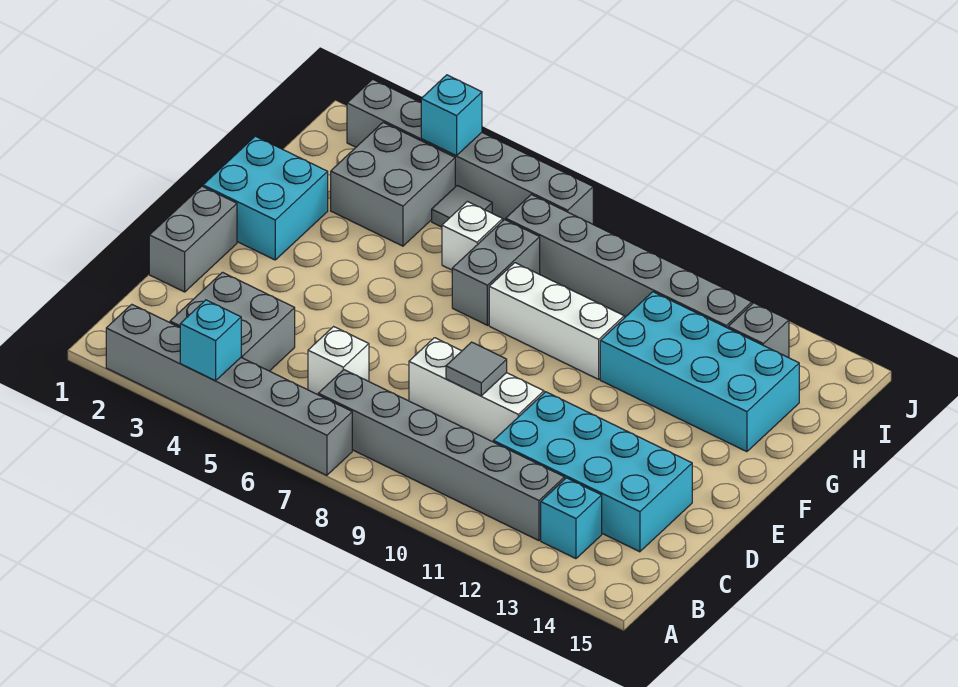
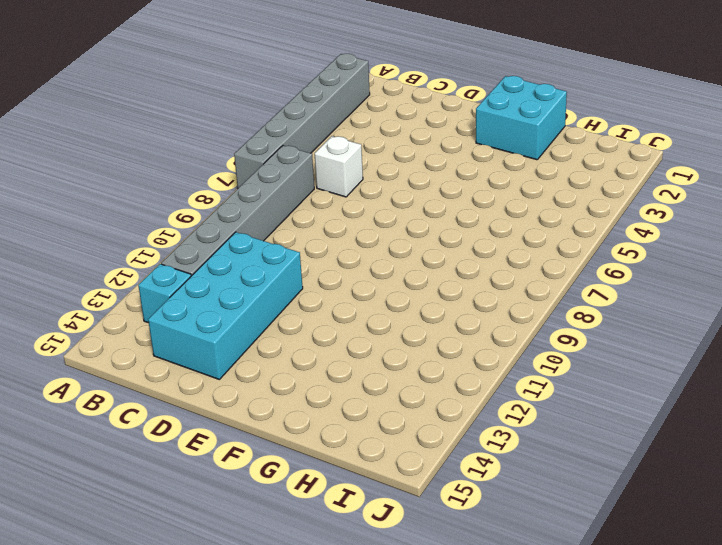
none -> grey brick B3:C4 level 1
none -> grey brick D1:E1 level 1
none -> white brick D8:D10 level 1

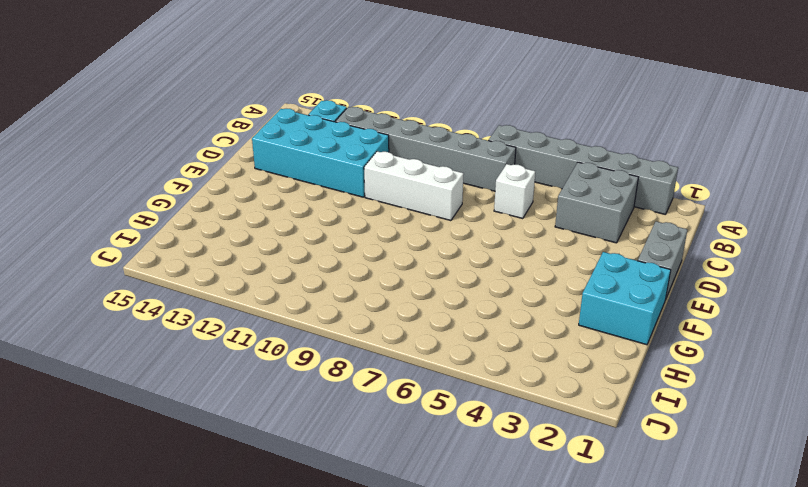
none -> grey brick G7:H7 level 1
none -> white brick G8:G10 level 1
none -> cyan brick G11:H14 level 1

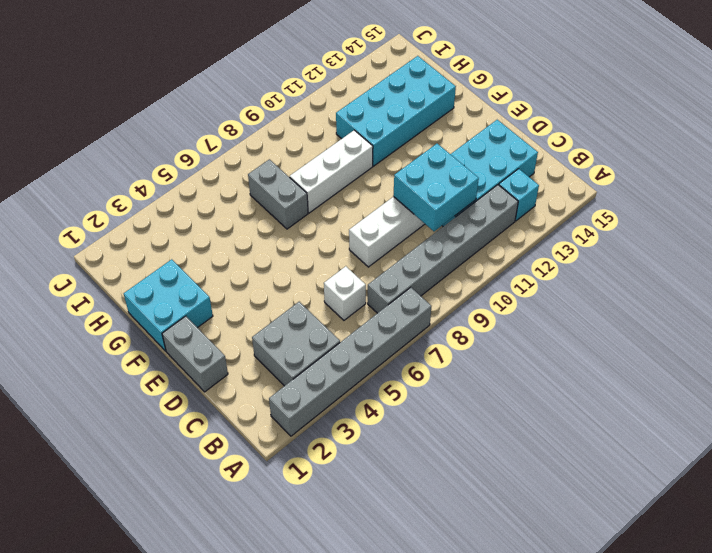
cyan brick C10:D11 level 2 -> none
none -> grey brick H3:I4 level 1
none -> white brick H6 level 1
none -> grey tile I5 level 1

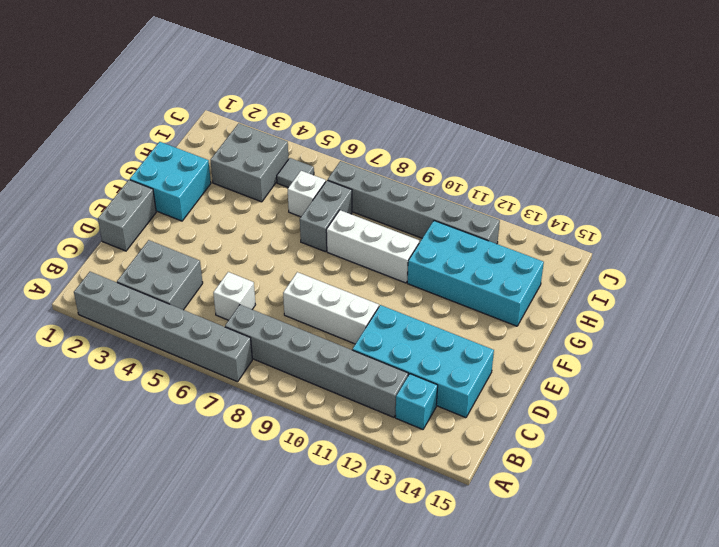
none -> grey brick I13 level 1
none -> grey brick J2:J7 level 1
none -> cyan brick A4 level 2

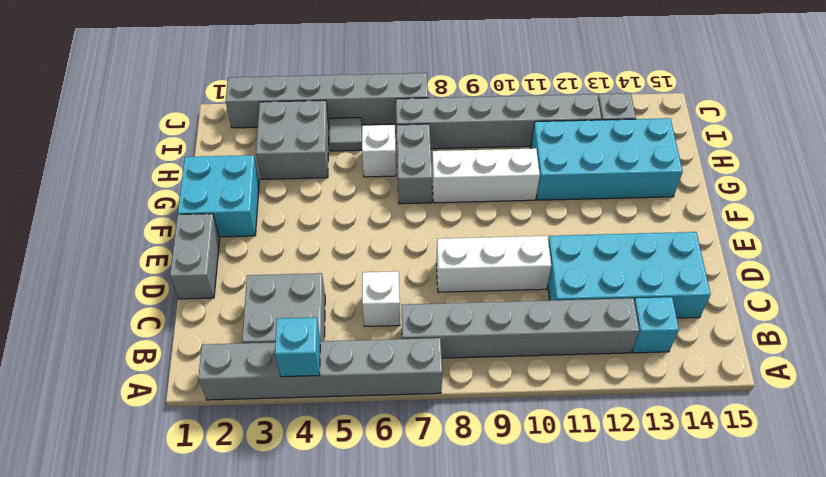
none -> grey tile D9 level 2
none -> cyan brick J4 level 2

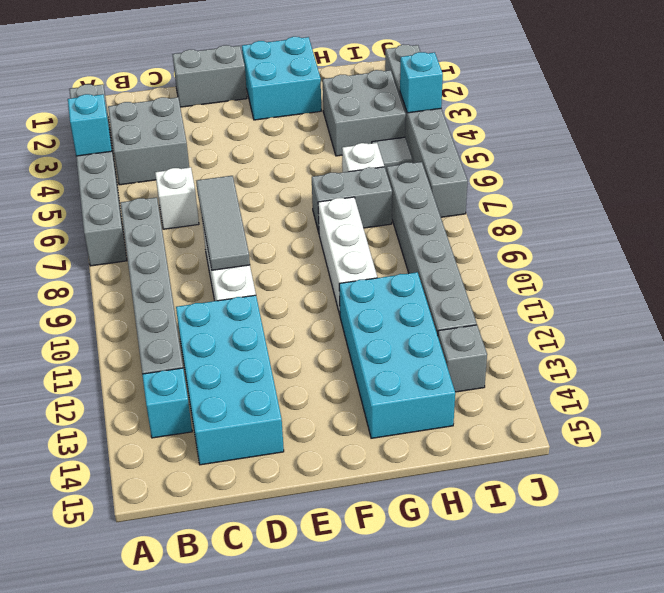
grey tile D7:D9 level 2 -> grey tile D9 level 2

